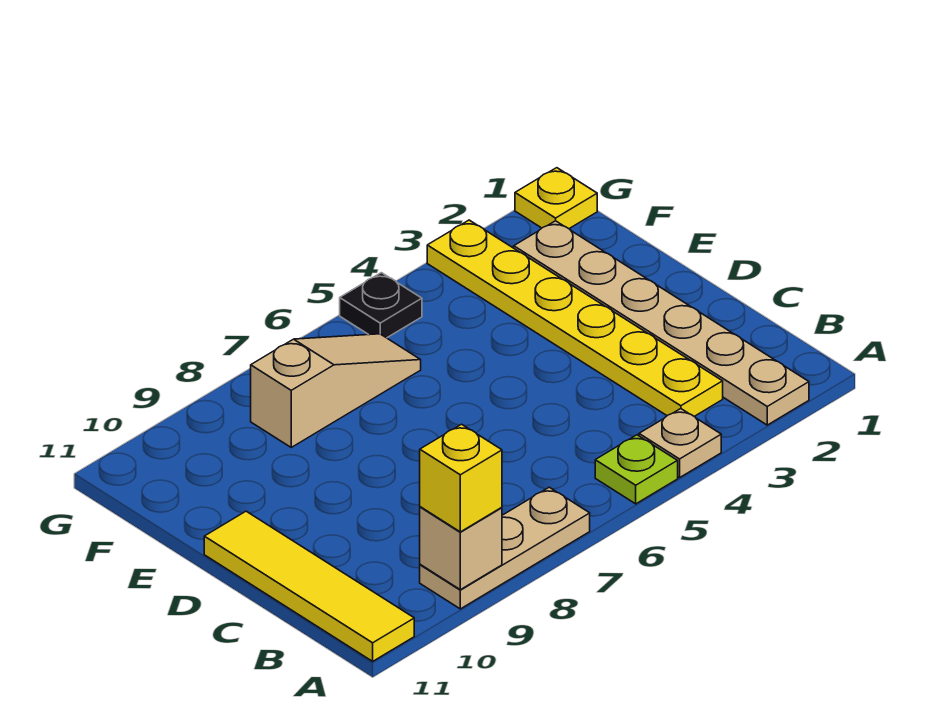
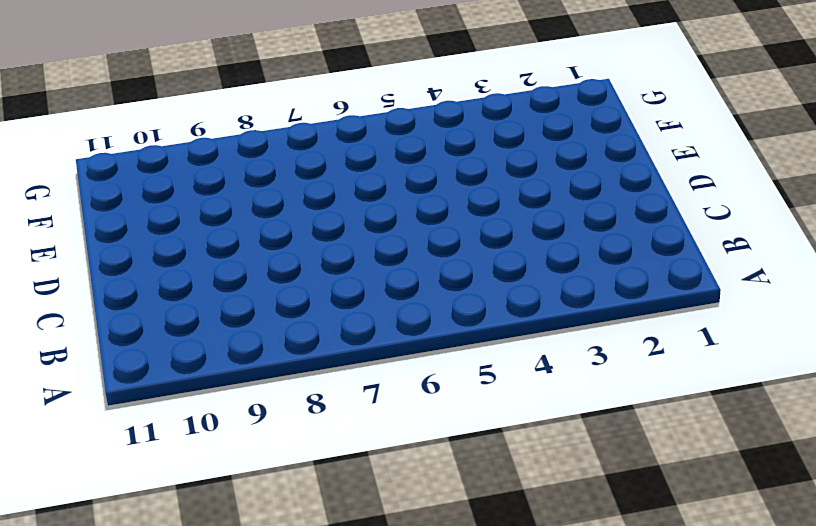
none -> tan plate A2:F2 level 1
none -> tan plate A4 level 1

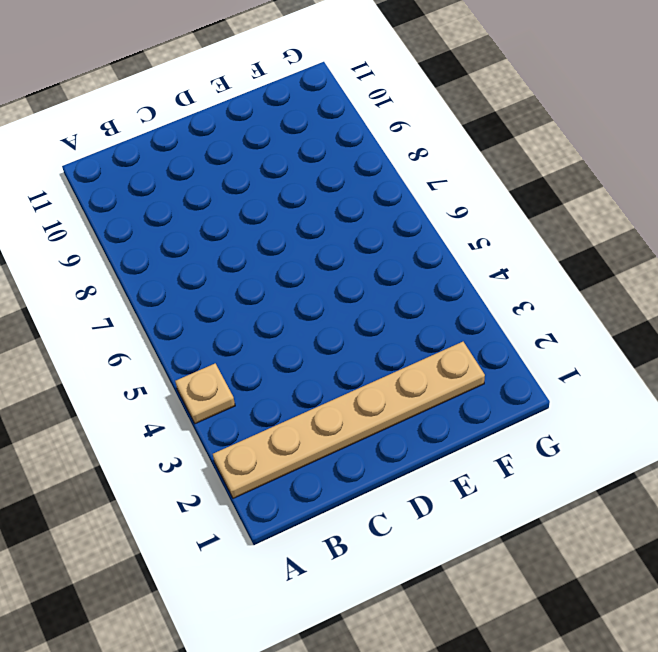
none -> lime plate A5 level 1
none -> tan plate A7:A9 level 1

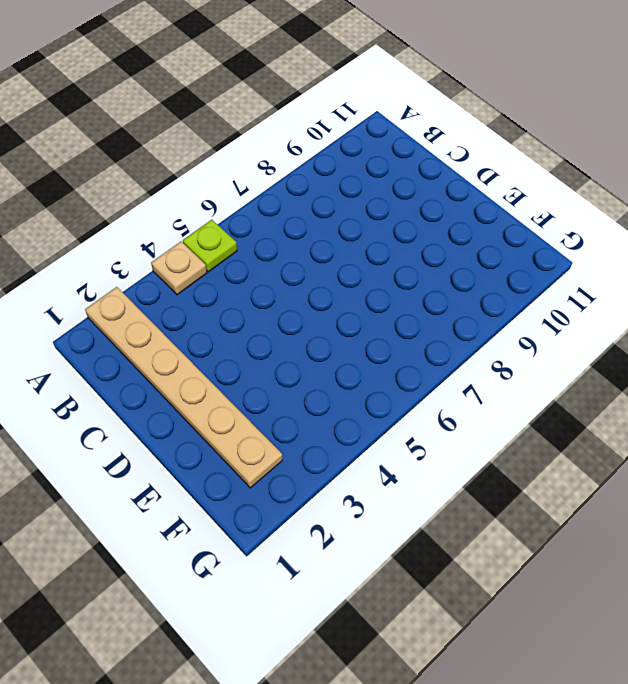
none -> tan plate A7:A9 level 1
none -> yellow tile A11:D11 level 1

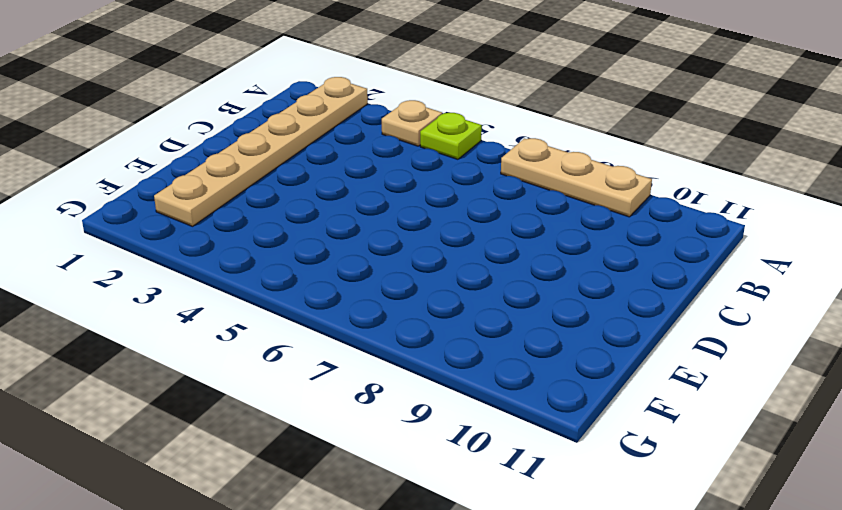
none -> yellow tile A11:D11 level 1
none -> yellow plate B3:G3 level 1

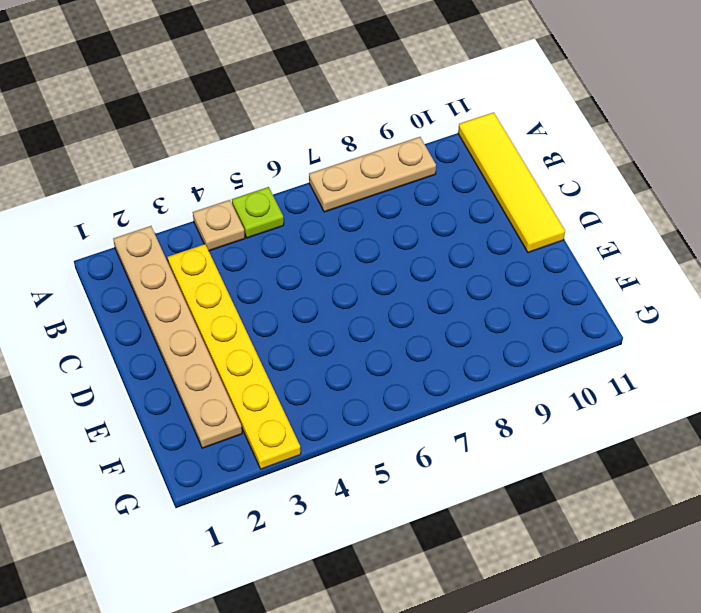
none -> tan slope F6:F8 level 1 top 8
none -> yellow plate G1 level 1

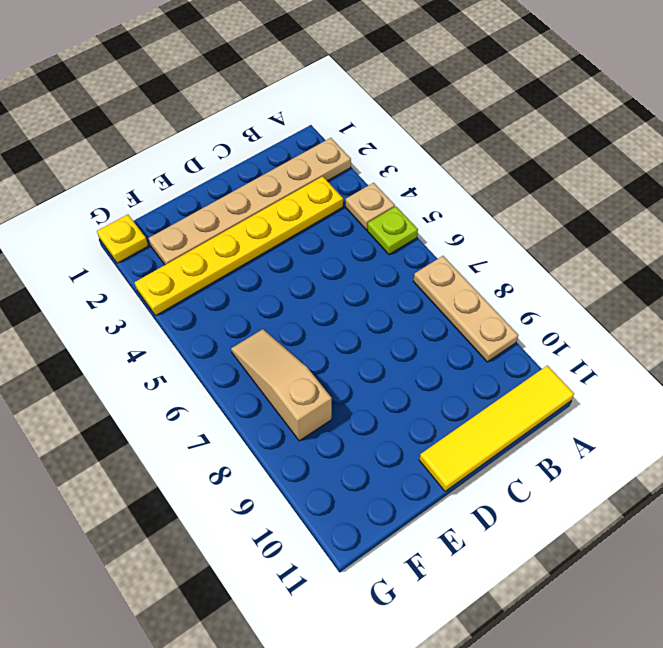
none -> black plate G5 level 1
none -> tan brick A9 level 2

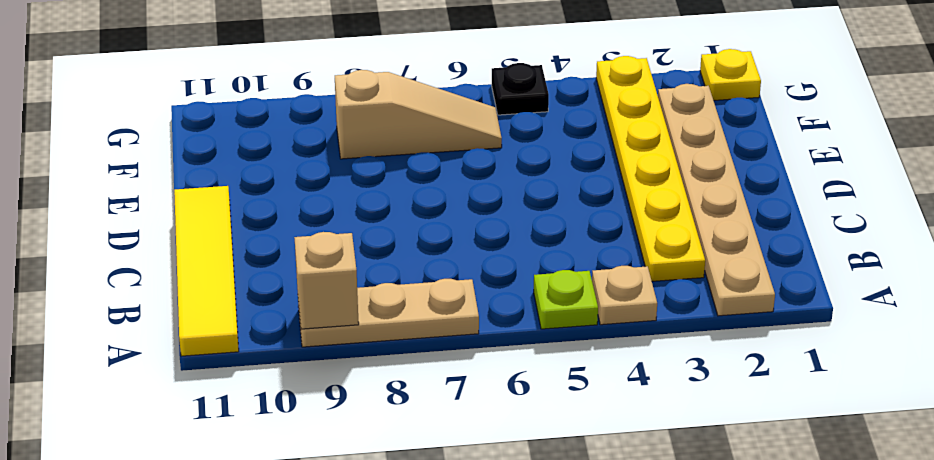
none -> yellow brick A9 level 3

